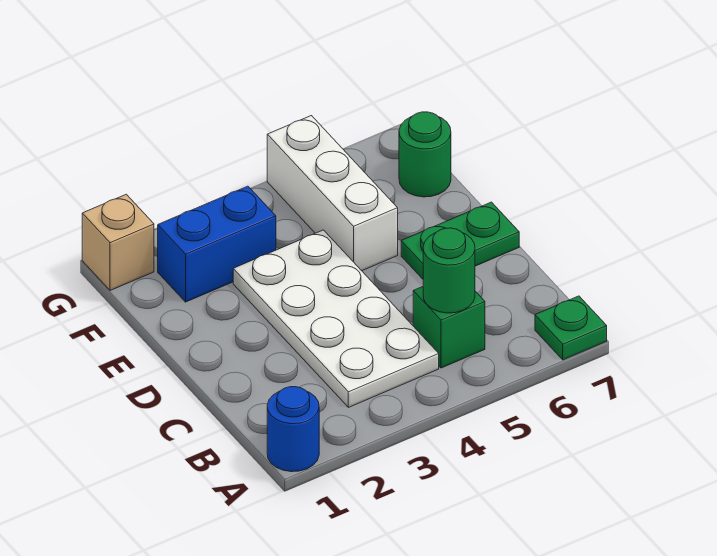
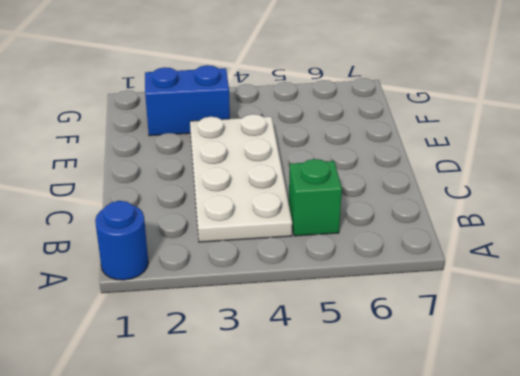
none -> green plate A7 level 1
none -> green plate D6:D7 level 1

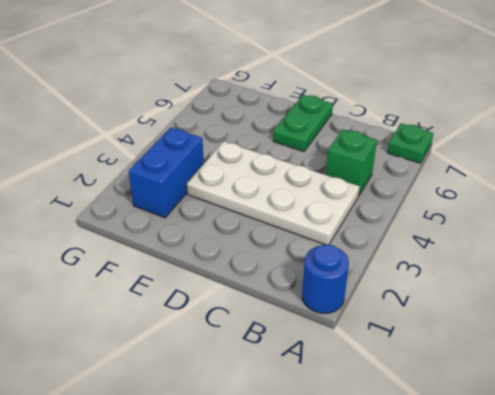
none -> white brick E5:G5 level 1
none -> green round brick F7 level 1

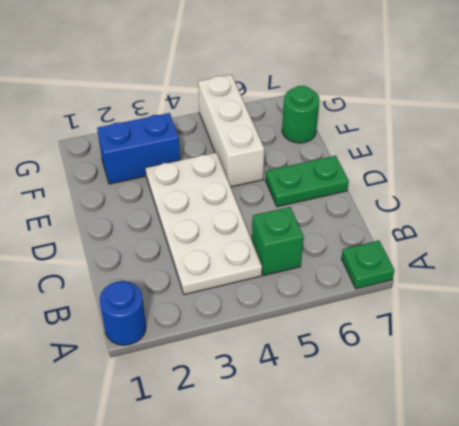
none -> tan brick G1 level 1
none -> green round brick B5 level 2

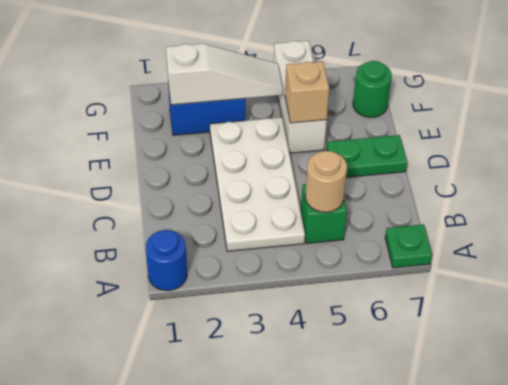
tan round brick B5 level 2 -> green round brick B5 level 2
tan brick E5 level 2 -> tan brick G1 level 1
white slope F2:F4 level 2 top 2 -> none

